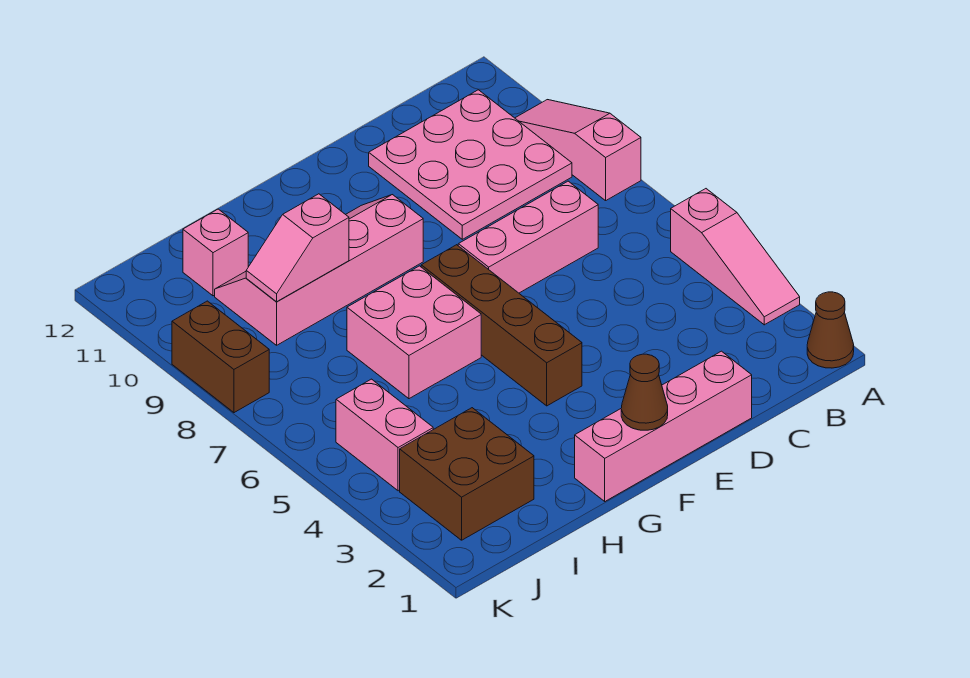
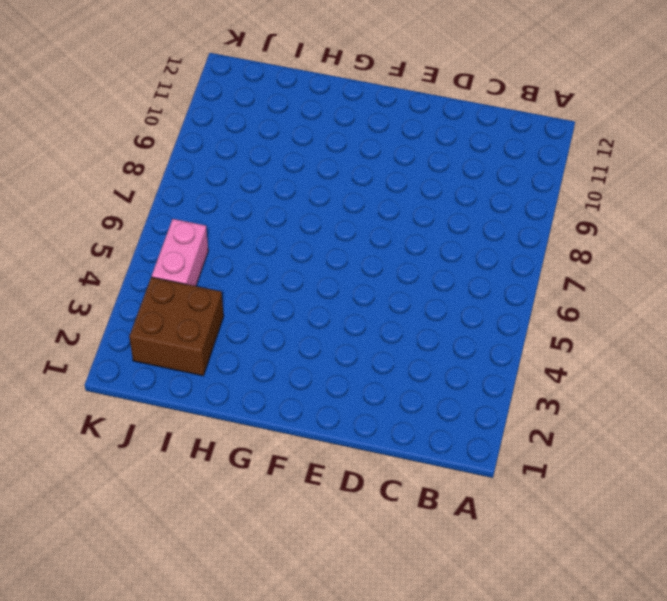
none -> brown cone A1 level 1
none -> pink slope A3:A5 level 1 top 5
none -> pink slope A8:A10 level 1 top 8

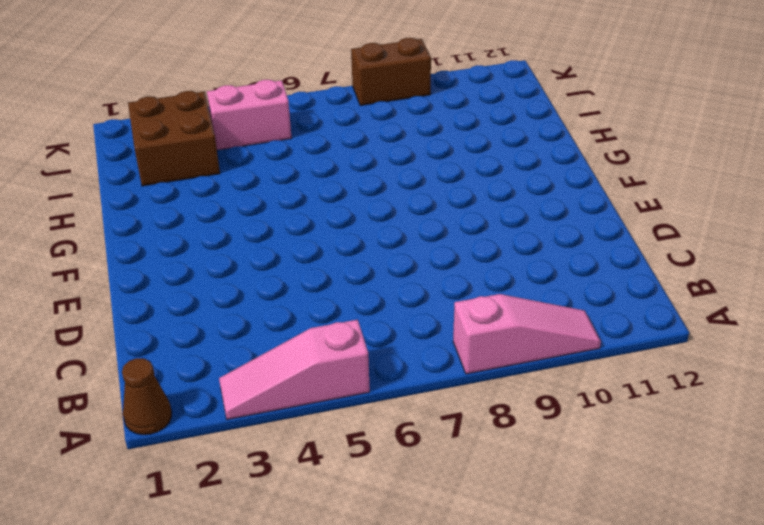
none -> pink plate B9:D11 level 1
none -> pink brick C7:E7 level 1
none -> pink brick D1:G1 level 1

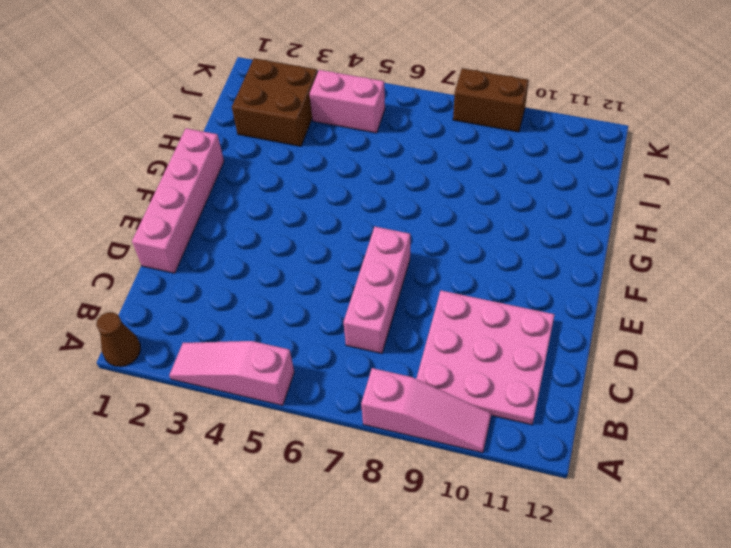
none -> brown brick F4:F7 level 1
none -> pink slope F9:I10 level 1 top 9
none -> pink brick G6:H7 level 1

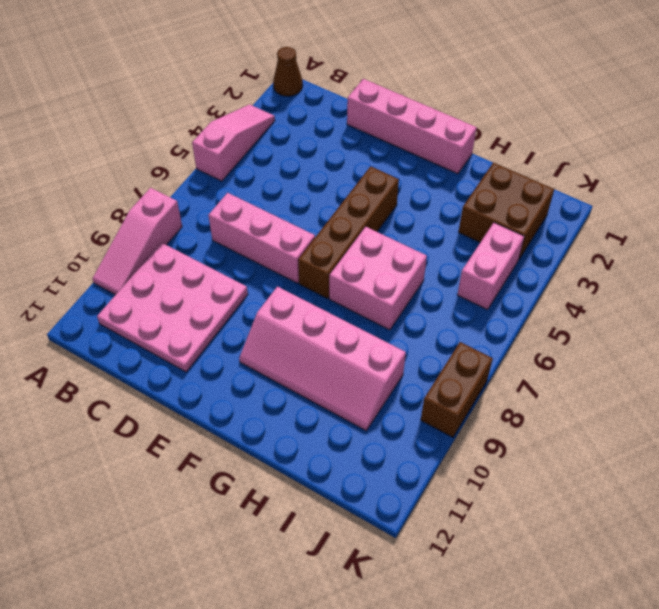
none -> pink brick I11 level 1
none -> brown cone F1 level 2
none -> pink slope H9:I9 level 2 top H

